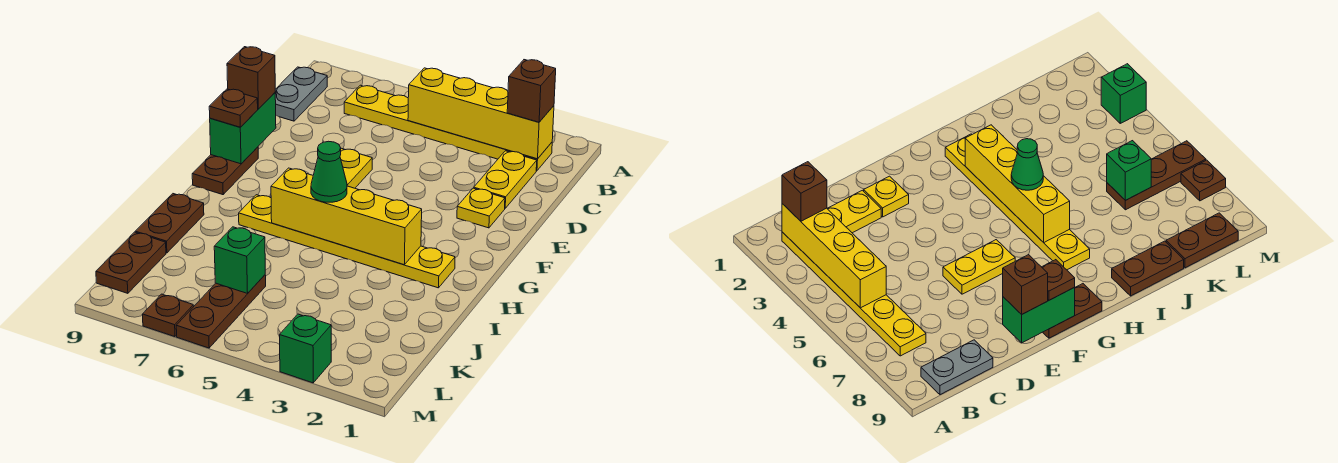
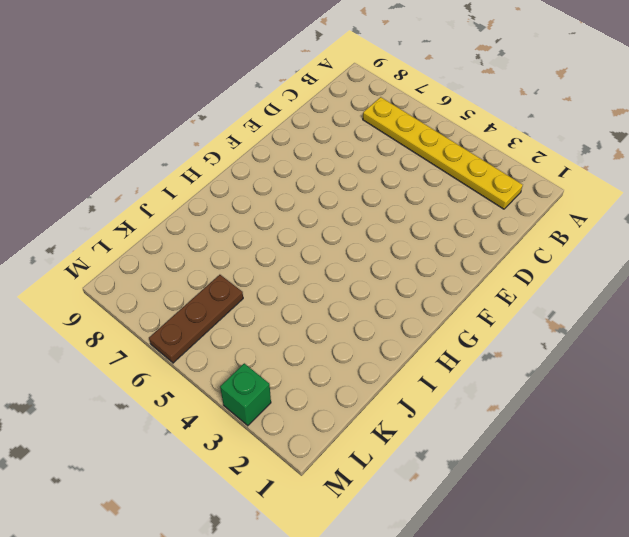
none -> grey plate B9:C9 level 1
none -> yellow plate C2:D2 level 1
none -> yellow plate E2 level 1

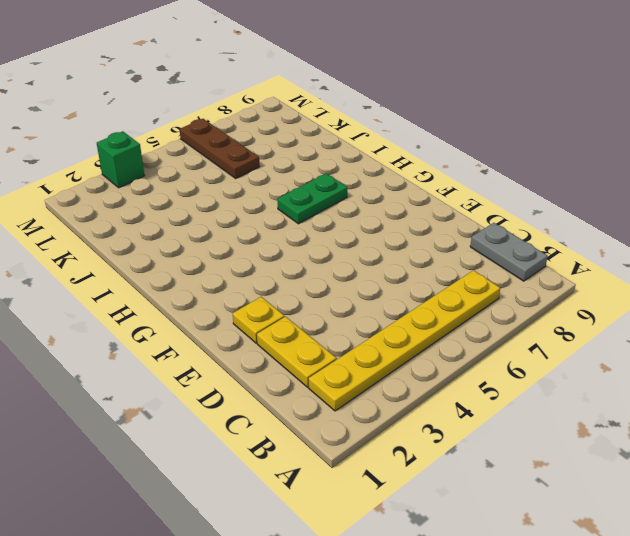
green plate H6:H7 level 1 -> yellow plate H2:H7 level 1
none -> yellow plate E6:F6 level 1
none -> brown plate F9:G9 level 1
none -> brown plate I9:J9 level 1

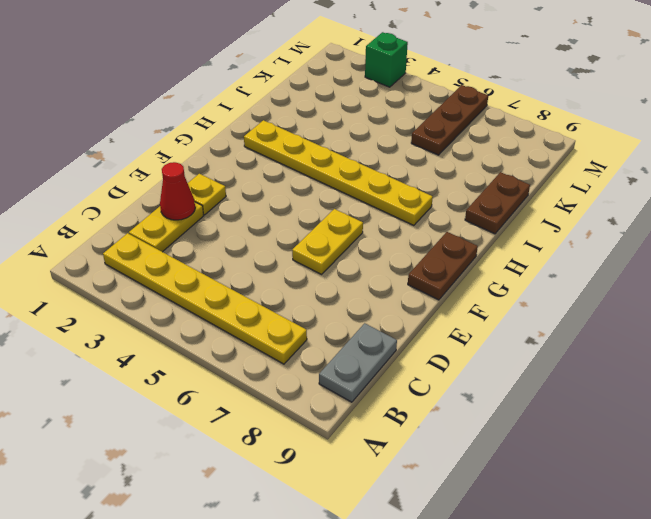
red cone D2 level 2 -> none
none -> brown plate K9:L9 level 1
none -> brown plate M7 level 1
none -> yellow brick B2:B5 level 2

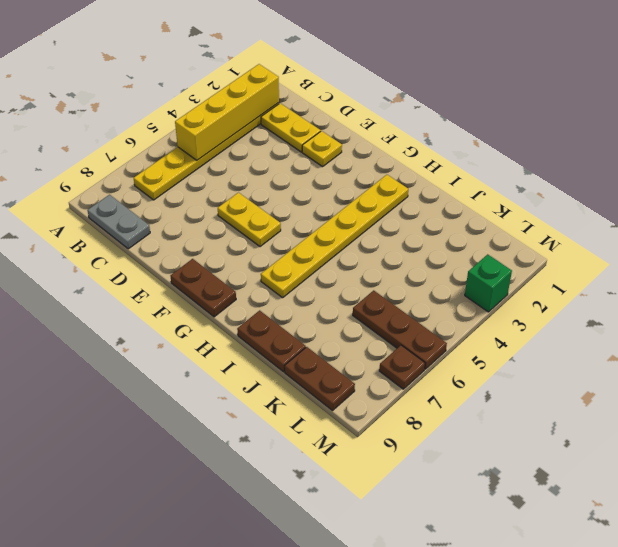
none -> green brick E9:F9 level 2
none -> yellow brick H3:H6 level 2
none -> green brick K6 level 2

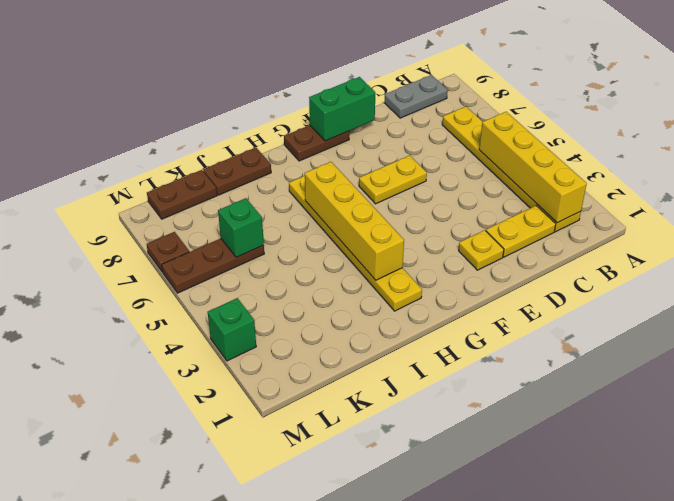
none -> brown brick B2 level 3
none -> brown brick E9 level 3
none -> brown plate F9 level 3

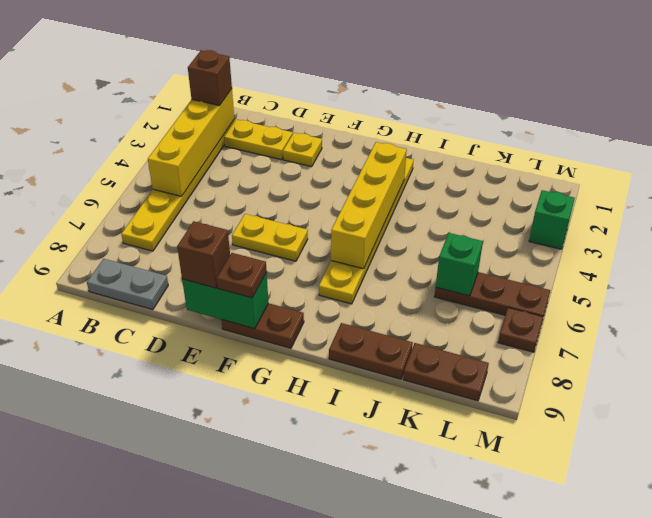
none -> green cone H5 level 3

